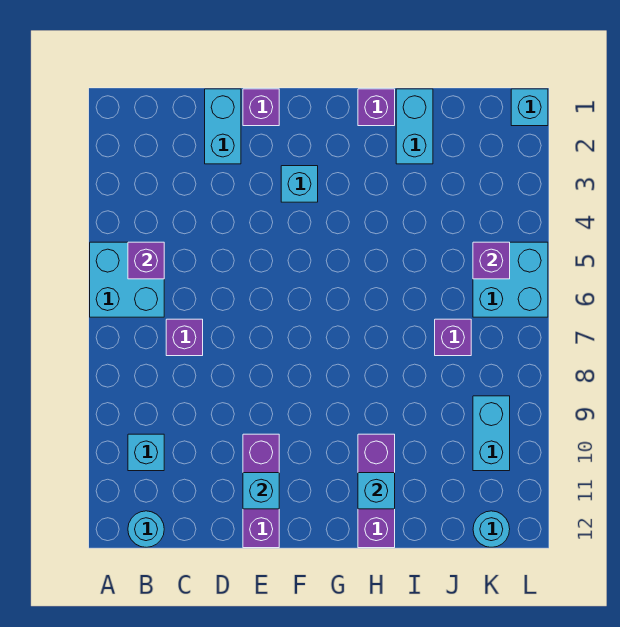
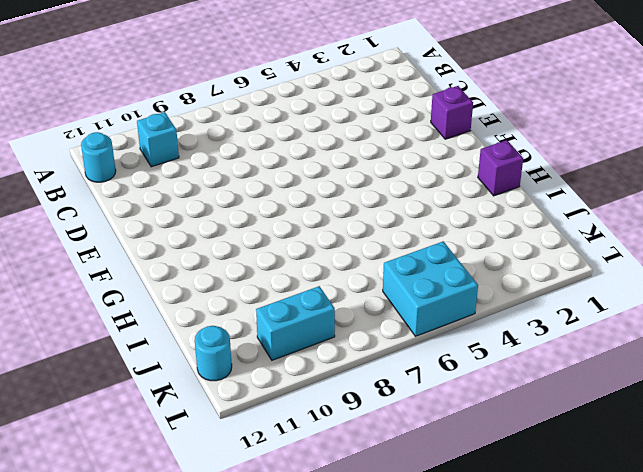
none -> cyan brick A5:B6 level 1
none -> purple brick C7 level 1
none -> cyan brick D1:D2 level 1

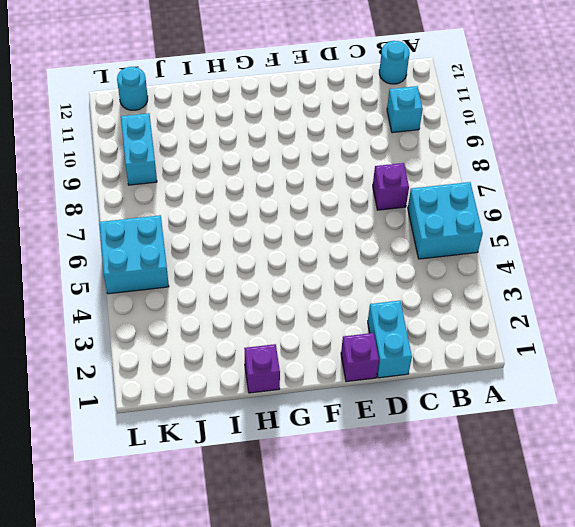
none -> purple brick E10:E12 level 1
none -> cyan brick F3 level 1
none -> purple brick H10:H12 level 1

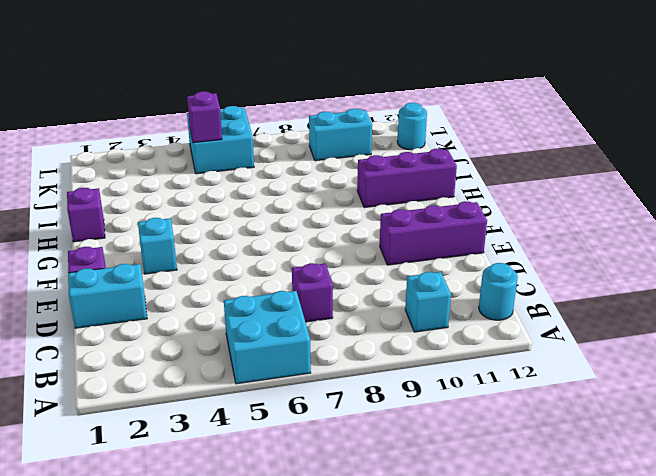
none -> cyan brick I1:I2 level 1
none -> purple brick J7 level 1
none -> cyan brick L1 level 1

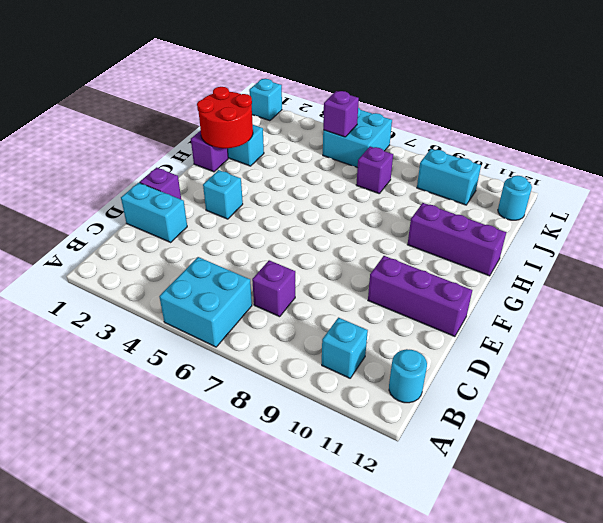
red round brick H1:I2 level 2 -> none
none -> purple brick B5 level 2
none -> cyan brick E11 level 2
none -> cyan brick H11 level 2

